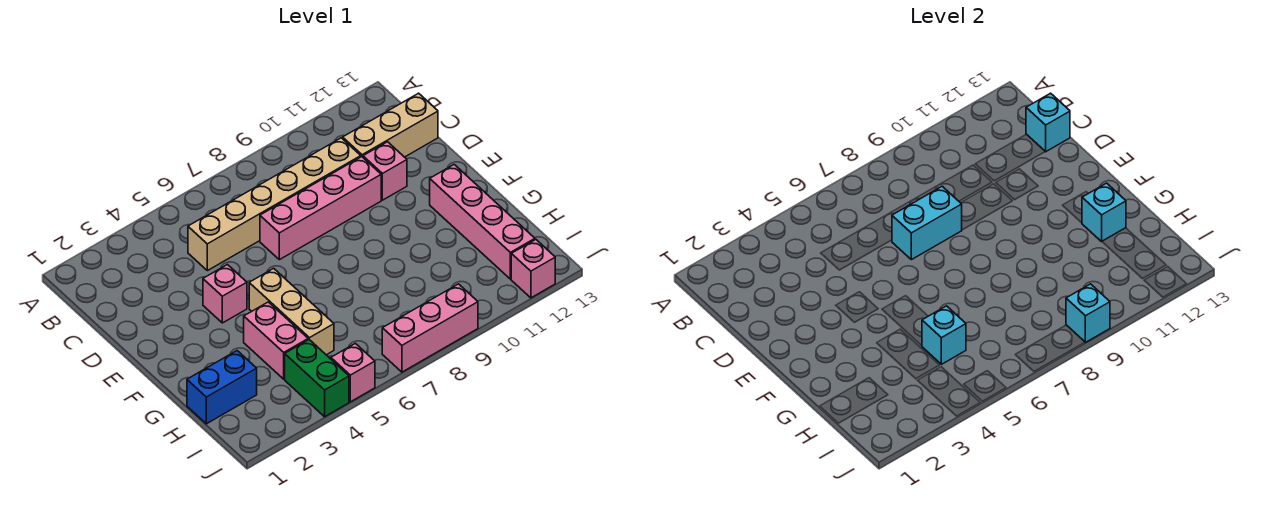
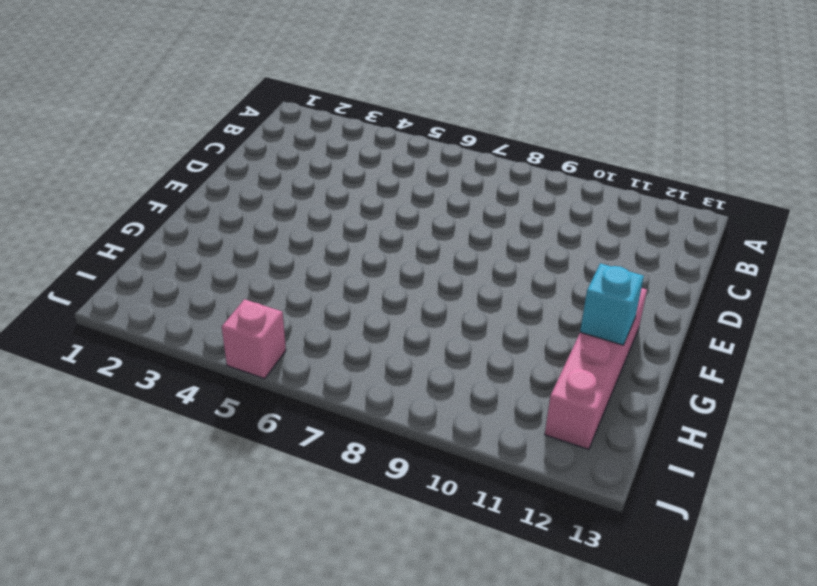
none -> tan brick C5:C10 level 1
none -> tan brick C11:C13 level 1
none -> pink brick D7:D10 level 1

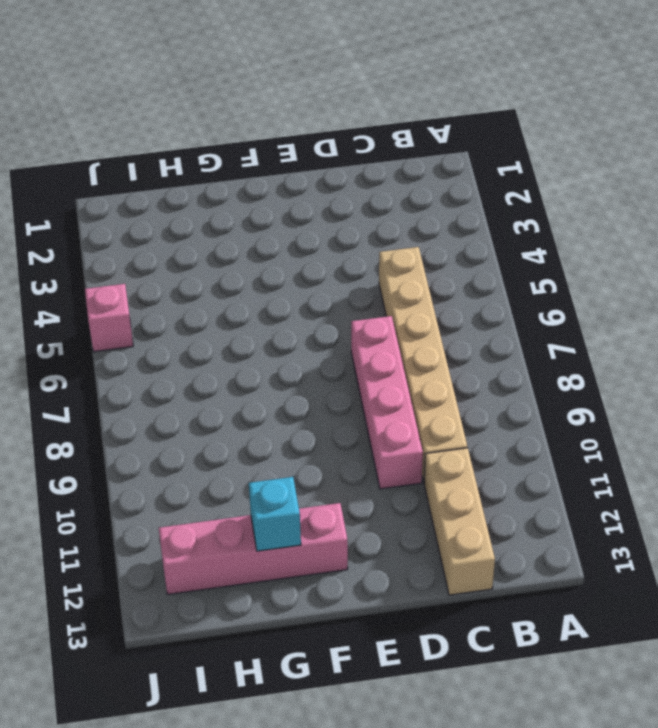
none -> pink brick D11 level 1
none -> pink brick E4 level 1
none -> tan brick F5:H5 level 1

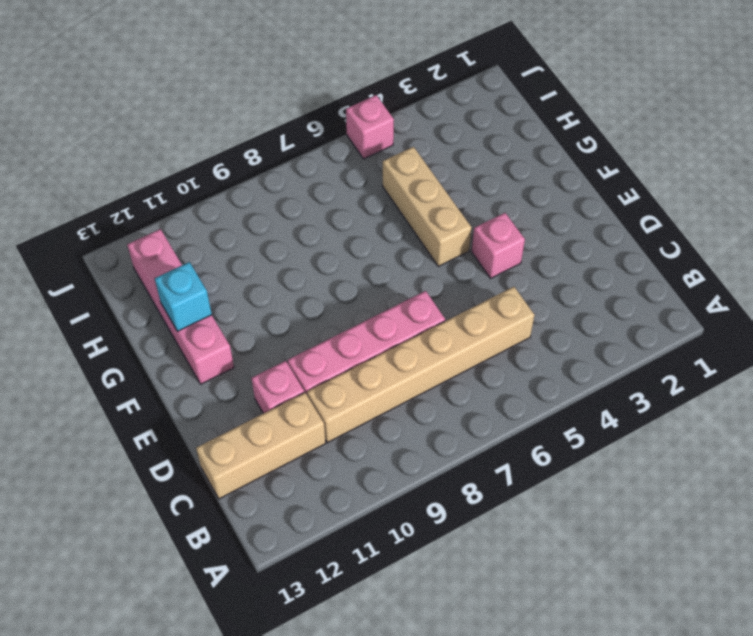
none -> pink brick G4:H4 level 1
none -> blue brick H1:H2 level 1
none -> green brick I4:J4 level 1

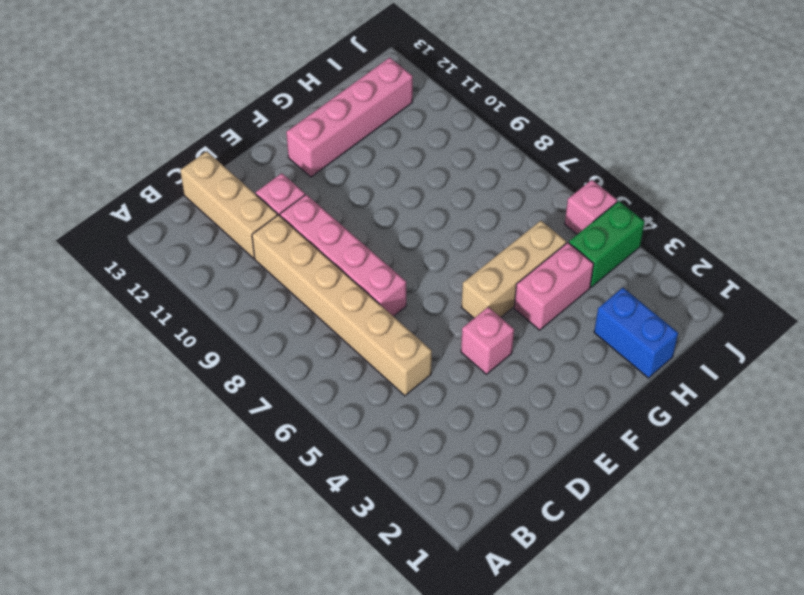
none -> pink brick J7:J9 level 1
none -> pink brick J12 level 1
none -> cyan brick C13 level 2

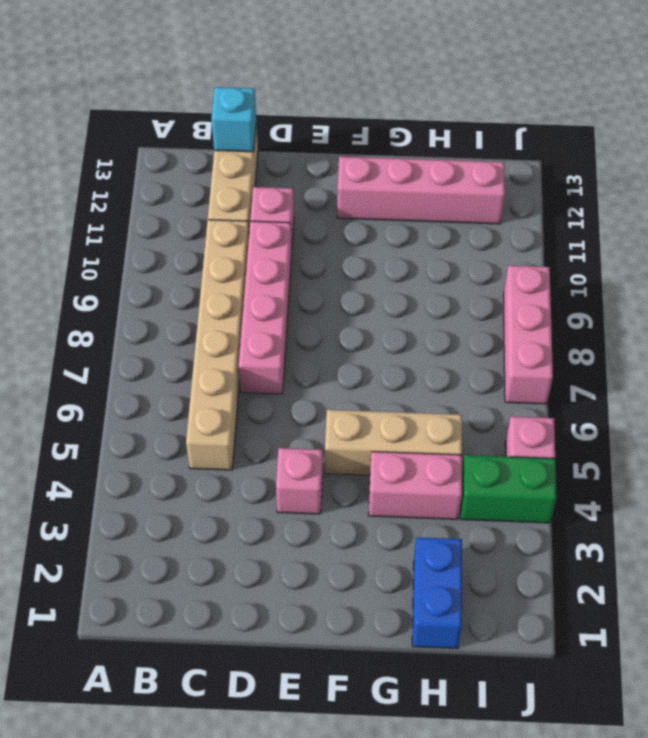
none -> pink brick J12 level 1
none -> cyan brick D7:D8 level 2
none -> cyan brick G12 level 2

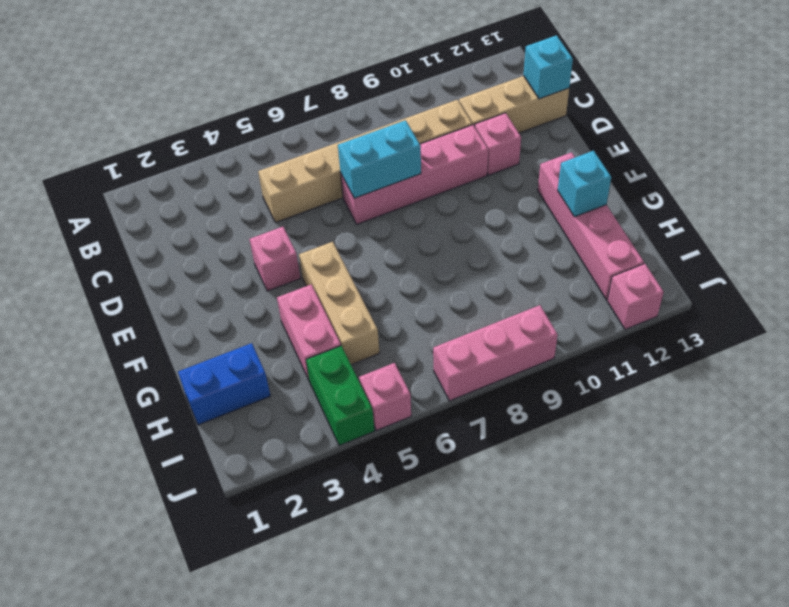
none -> cyan brick H5 level 2
none -> cyan brick J9 level 2

